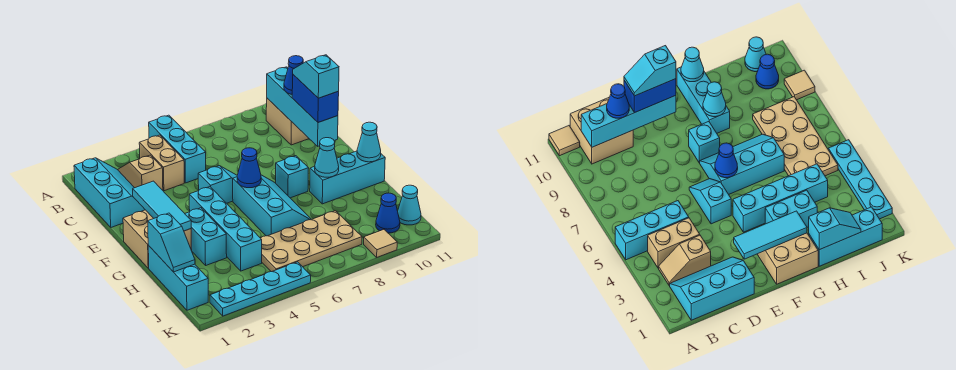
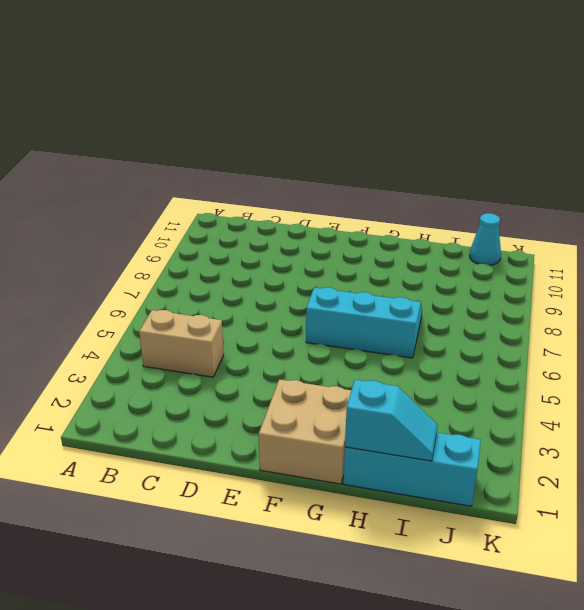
none -> cyan brick A5:C5 level 1
none -> tan tile A11 level 1
none -> cyan slope B1:D2 level 1 top 1

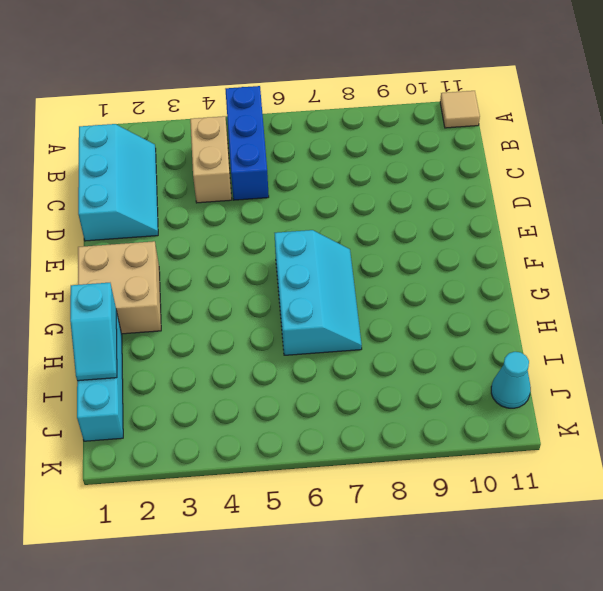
blue brick A5:C5 level 1 -> cyan brick A5:C5 level 1
none -> tan slope B3:C3 level 1 top C
none -> tan brick B10:C11 level 1
none -> cyan slope E5:E6 level 1 top 5

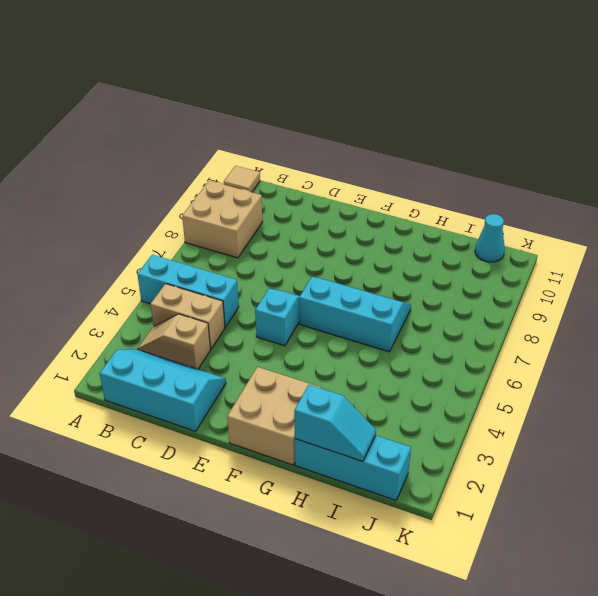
tan brick A8:B9 level 1 -> tan brick B10:C11 level 1
none -> cyan brick F4:I4 level 1
none -> cyan brick F8 level 1
none -> cyan brick G3:H3 level 1

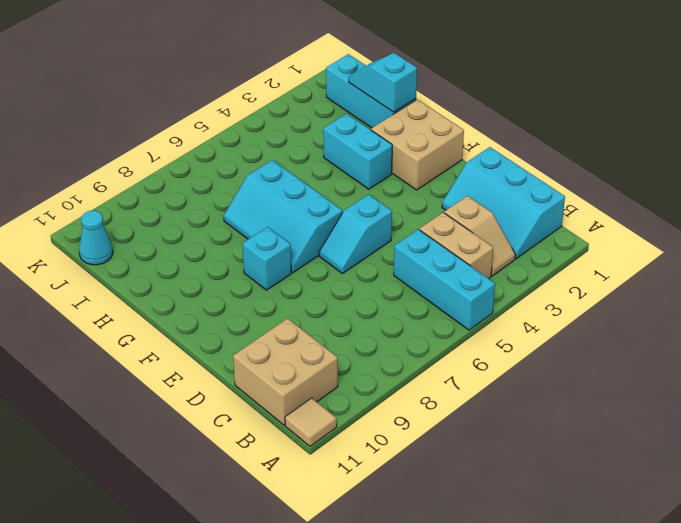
none -> cyan brick F4:I4 level 1
none -> cyan brick G9:G11 level 1
none -> tan plate I5:J8 level 1

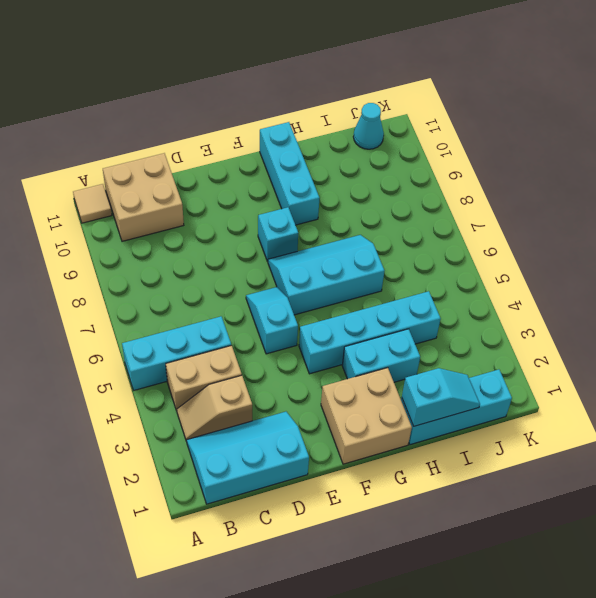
none -> tan plate I5:J8 level 1
none -> blue cone J10 level 1
none -> cyan plate K2:K5 level 1

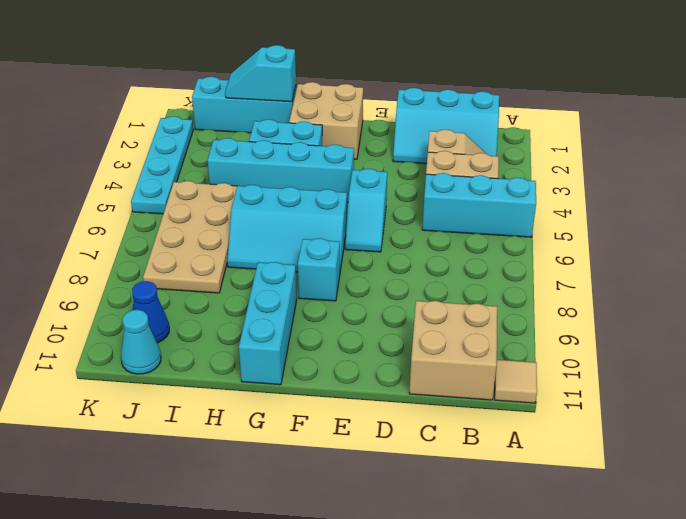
none -> tan tile K9 level 1
none -> cyan brick B10:E10 level 2
none -> cyan tile E2:G2 level 2

